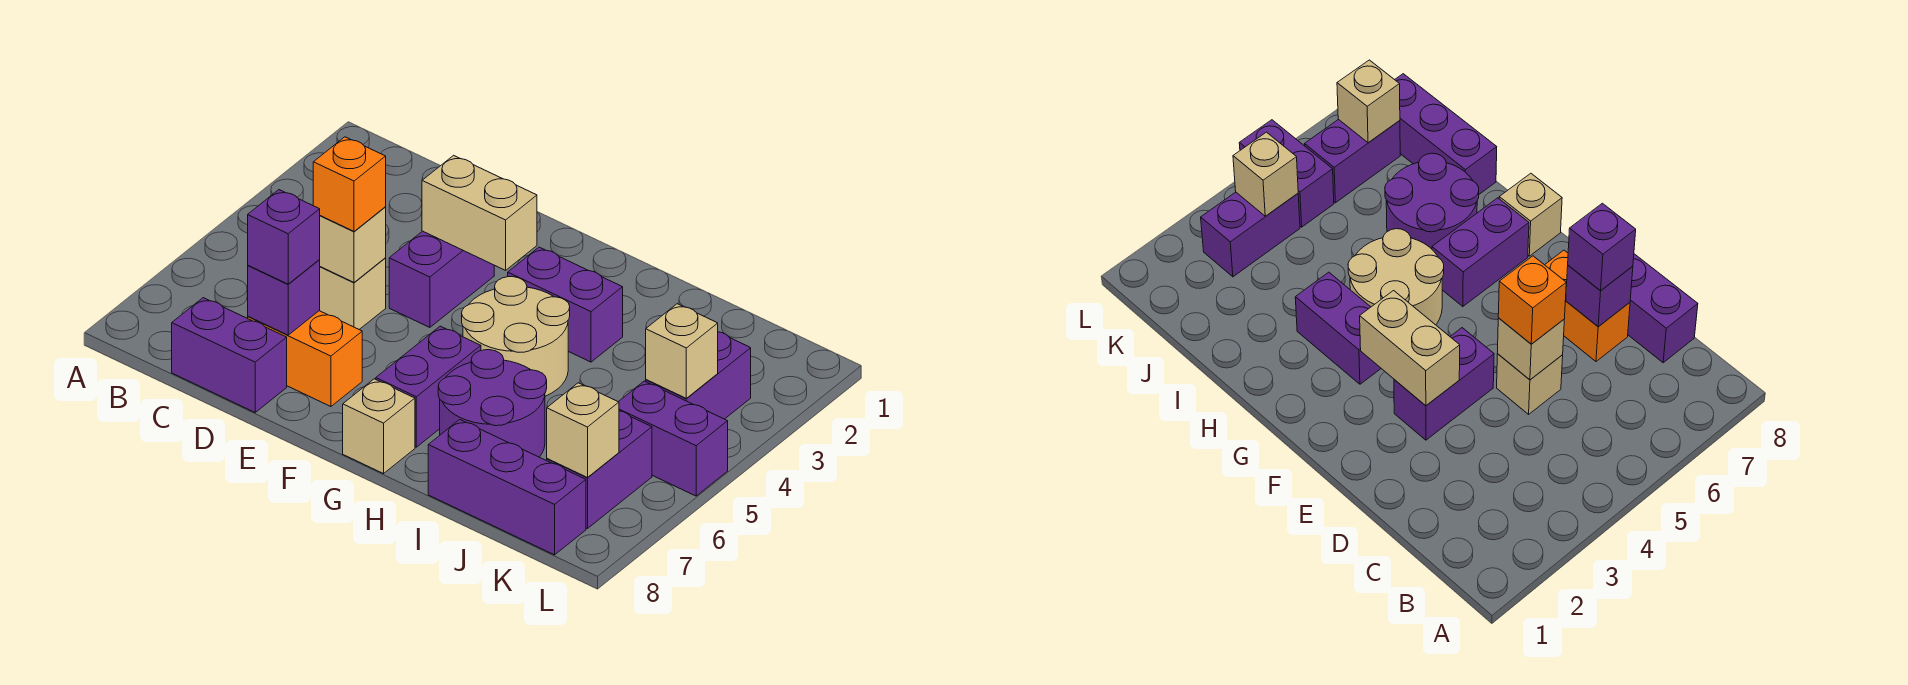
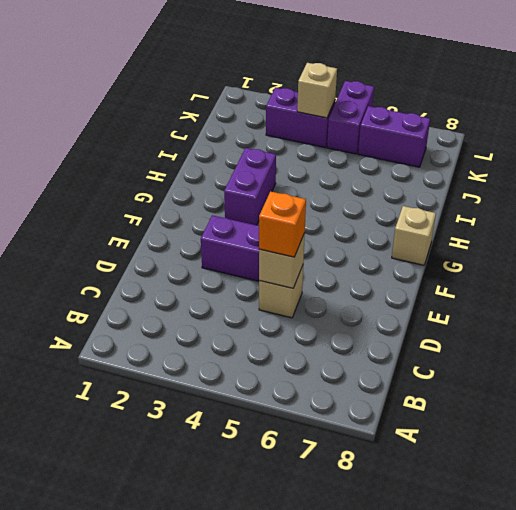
none -> purple brick C8:D8 level 1
none -> orange brick D7:E7 level 1
none -> tan round brick G4:H5 level 1

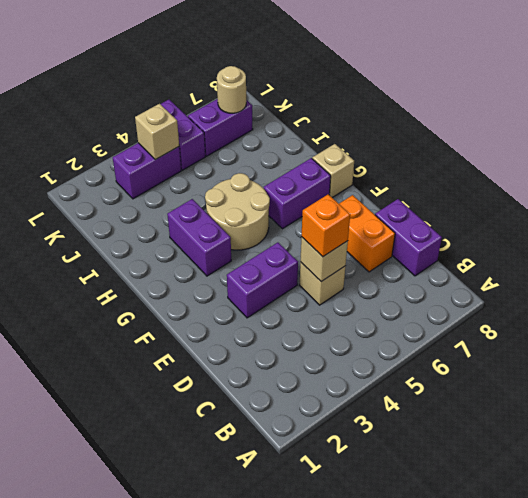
tan round brick K7 level 2 -> tan brick K7 level 2
none -> purple round brick H6:I7 level 1
none -> purple brick I8:K8 level 1
none -> purple brick D7 level 2

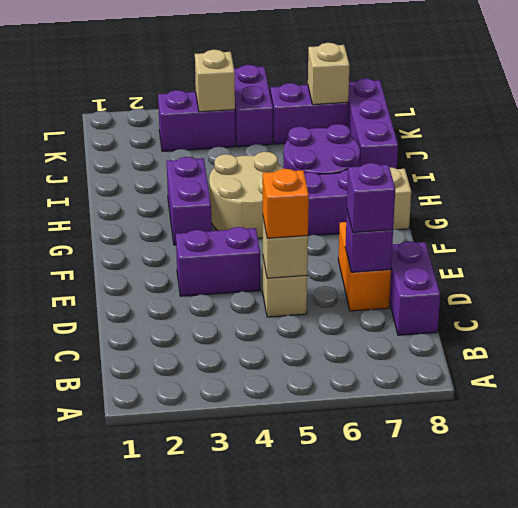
none -> tan brick E3:F3 level 2

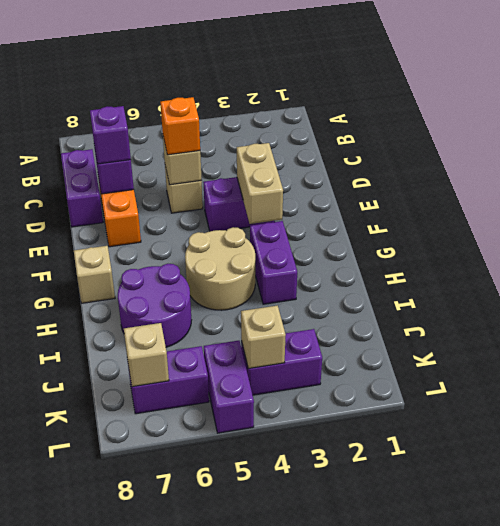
none -> purple brick G6:G7 level 1
none -> purple brick I8:K8 level 1

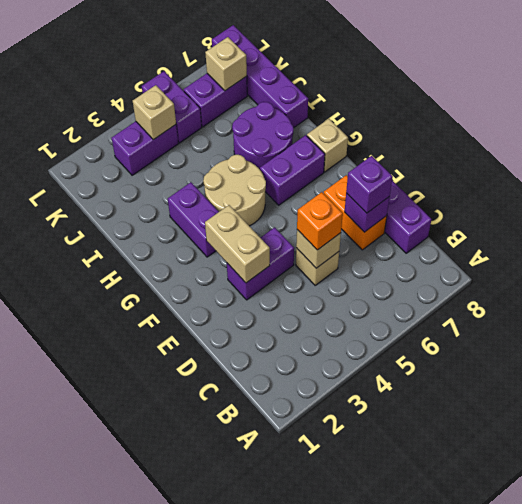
purple brick I8:L8 level 1 -> purple brick I8:K8 level 1

